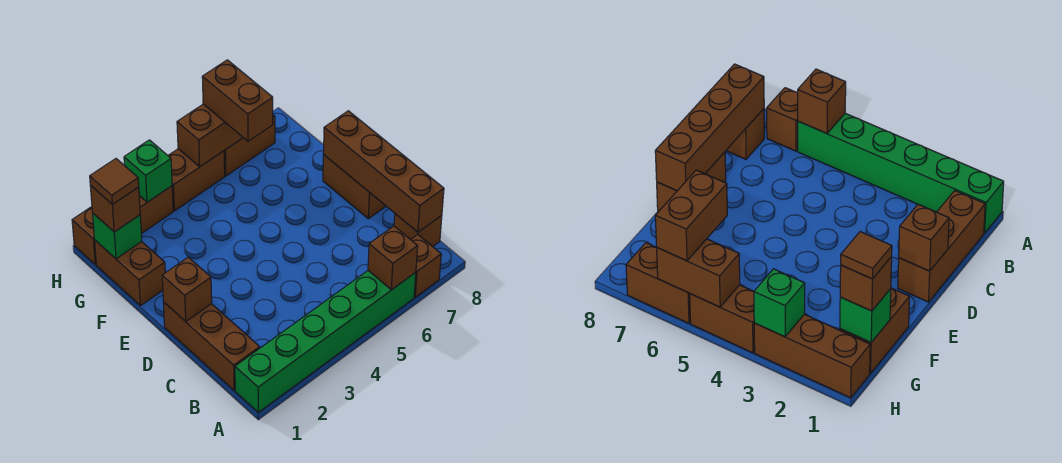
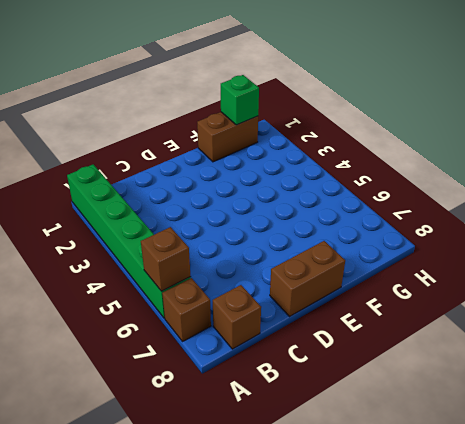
none -> brown brick B1:D1 level 1
none -> brown brick H1:H3 level 1
none -> brown brick H4:H5 level 1

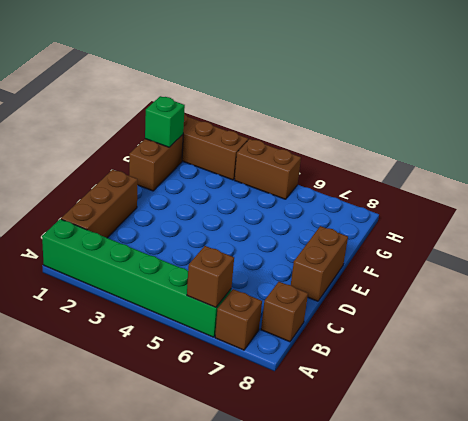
none -> brown brick H6:H7 level 1
none -> brown brick B8:E8 level 2
none -> brown brick D1 level 2

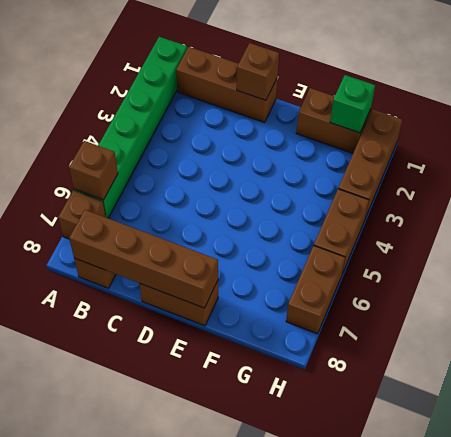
none -> green brick H3 level 2
none -> brown brick H5:H6 level 2
none -> brown brick G1 level 3

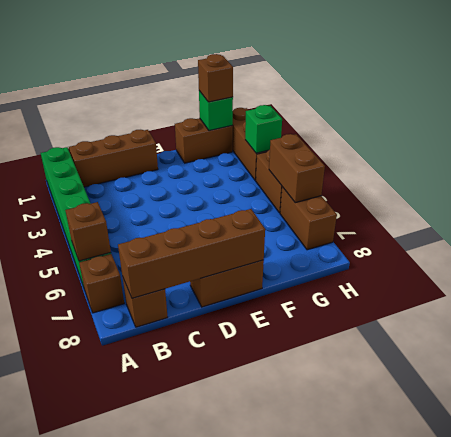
none -> brown brick D1 level 2
none -> brown brick G6:H6 level 3
none -> brown tile G1 level 4

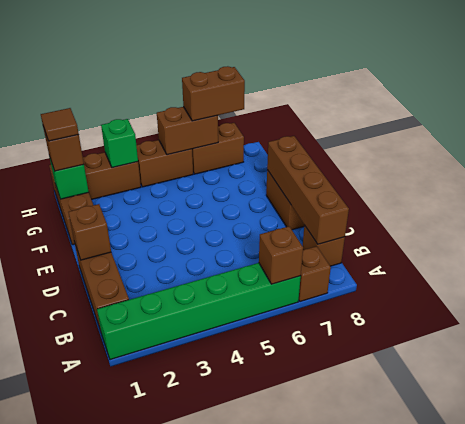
brown brick H6:H7 level 3 -> brown brick G6:H6 level 3

